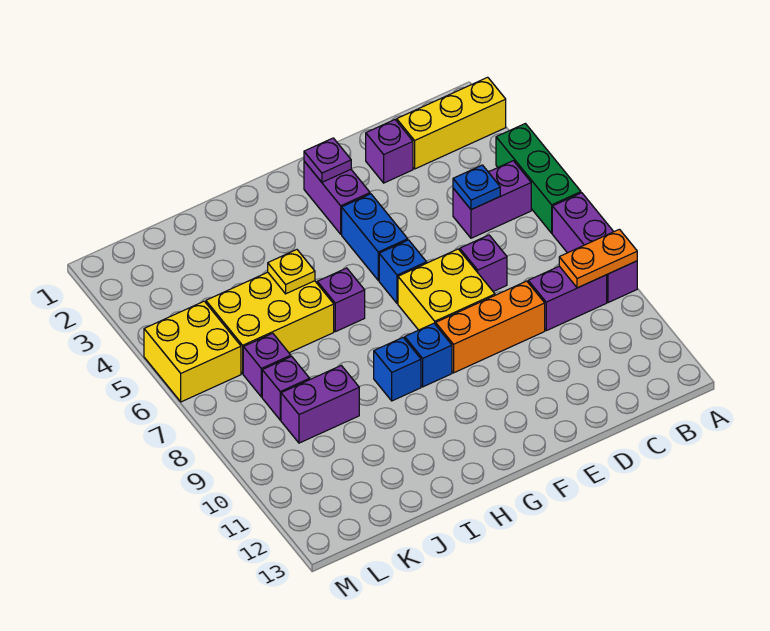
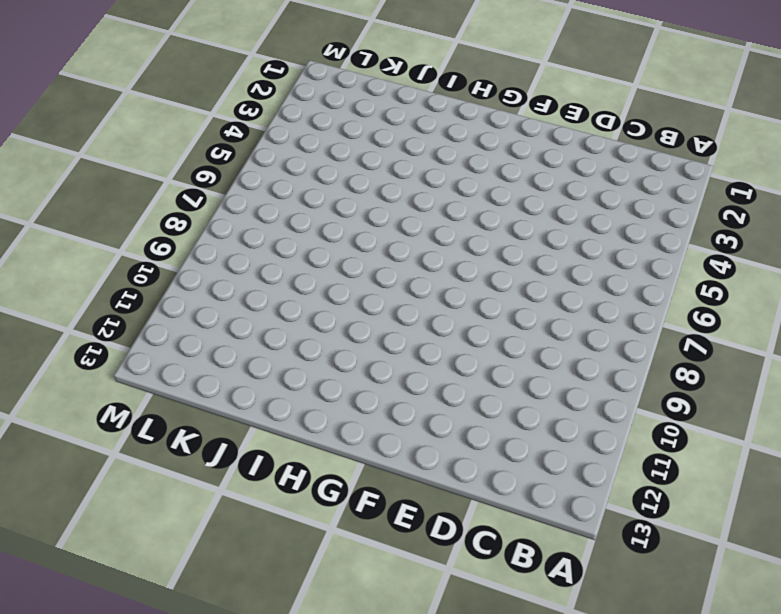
none -> yellow brick A2:C2 level 1
none -> green brick A4:A6 level 1
none -> purple brick A7:A9 level 1

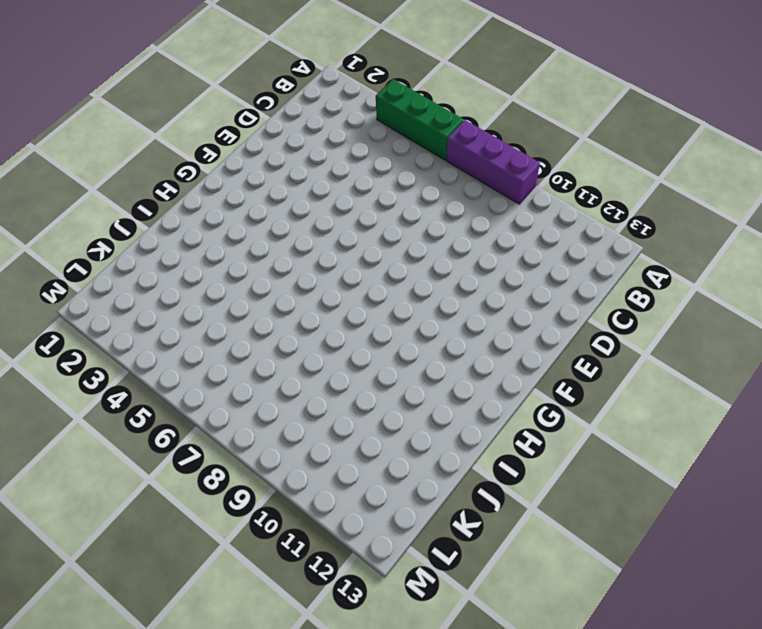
none -> yellow brick A2:C2 level 1
none -> purple brick B5:C5 level 1
none -> purple brick B9:C9 level 1

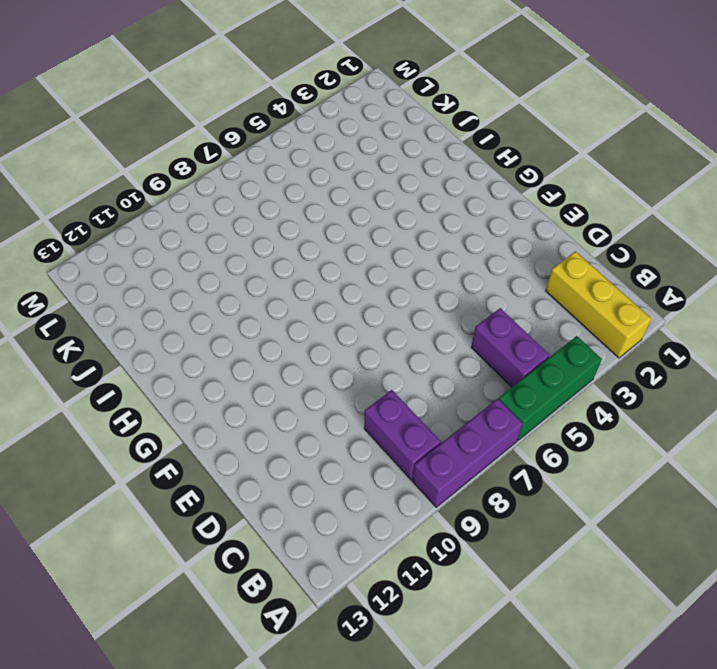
none -> purple brick D2 level 1
none -> purple brick D7 level 1
none -> orange brick D9:F9 level 1

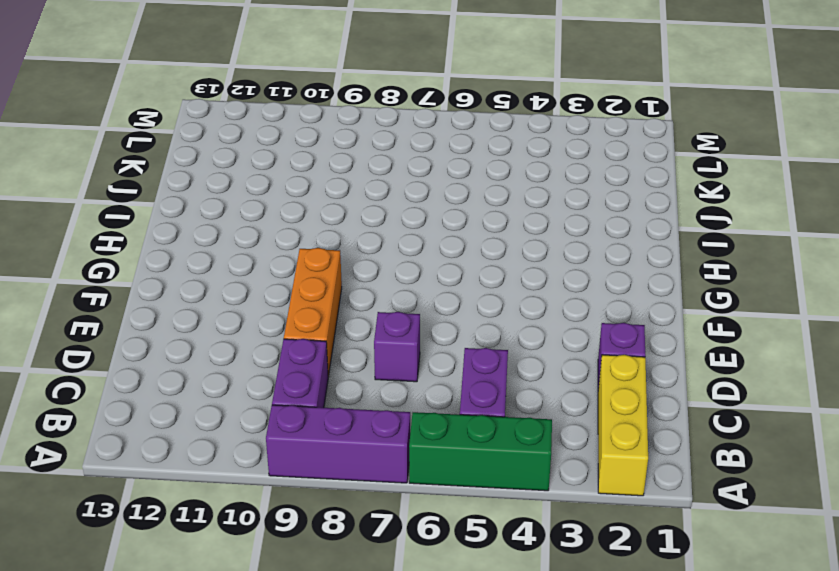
none -> yellow brick E7:F8 level 1
none -> purple brick F2:F3 level 1
none -> blue brick F4:F5 level 1

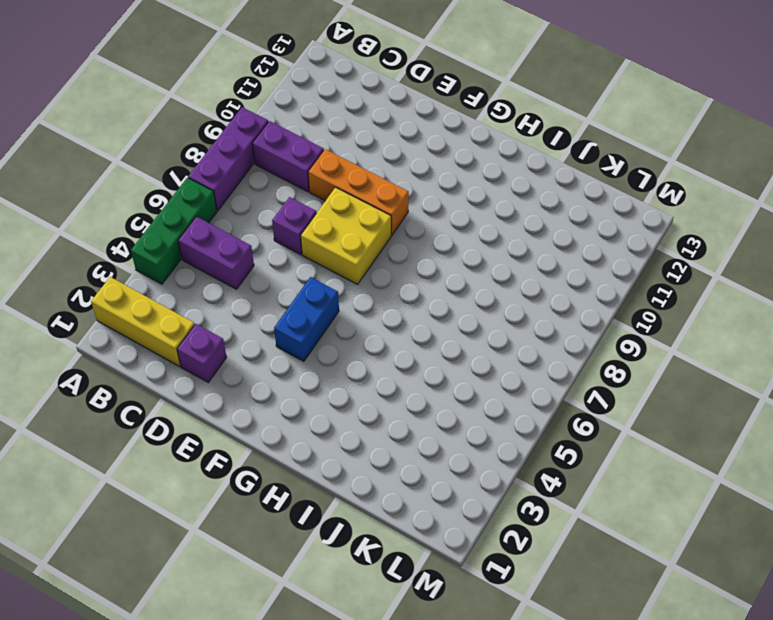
none -> purple brick F2:F3 level 1
none -> blue brick F6 level 1
none -> blue brick G9 level 1

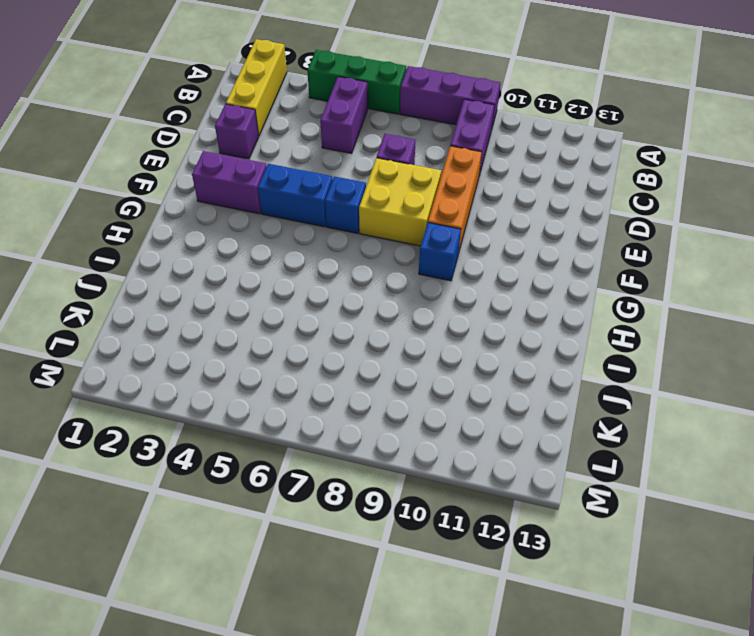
none -> purple brick H6 level 1
none -> blue brick H9 level 1
none -> yellow brick I5:K6 level 1

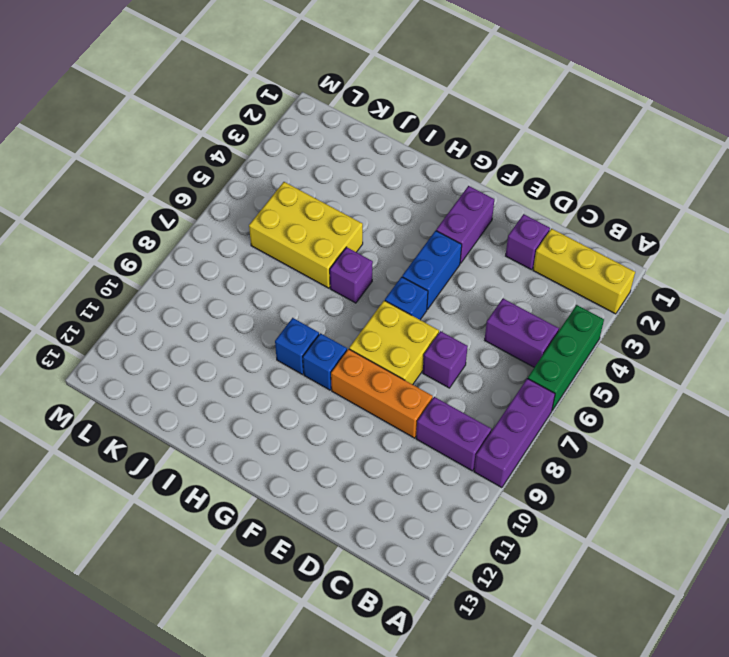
none -> purple brick J9:K9 level 1
none -> purple brick K7 level 1
none -> purple brick K8 level 1

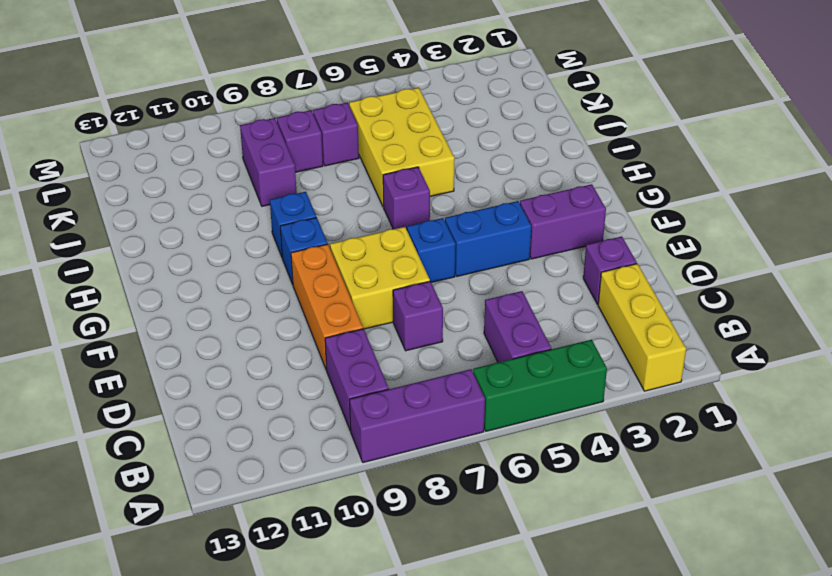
none -> yellow brick L5:M6 level 1
none -> orange plate A9:B9 level 2
none -> blue plate C5 level 2

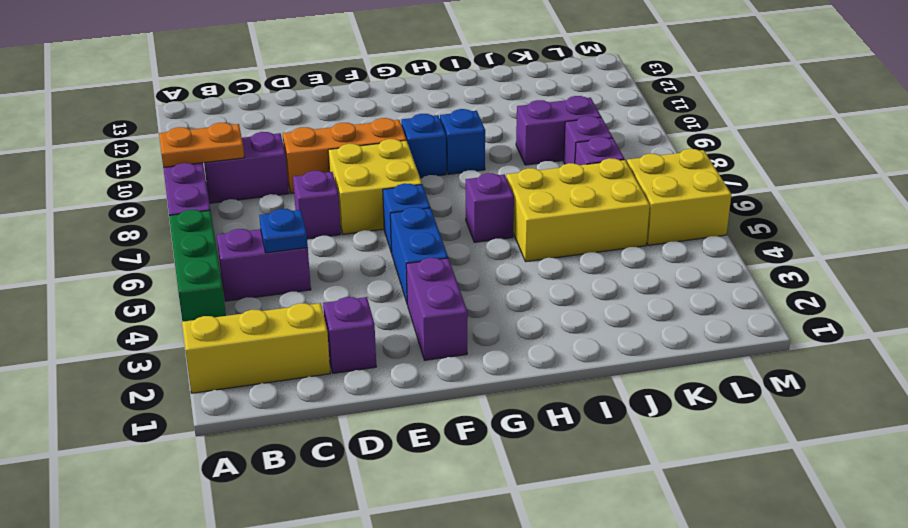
none -> purple plate F2 level 2
none -> yellow plate I5 level 2

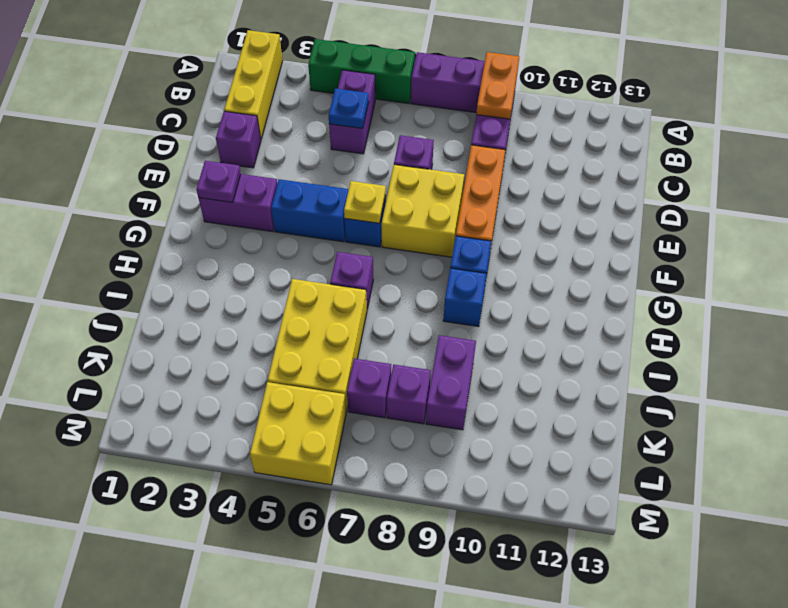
yellow plate F6 level 2 -> yellow plate I5 level 2

